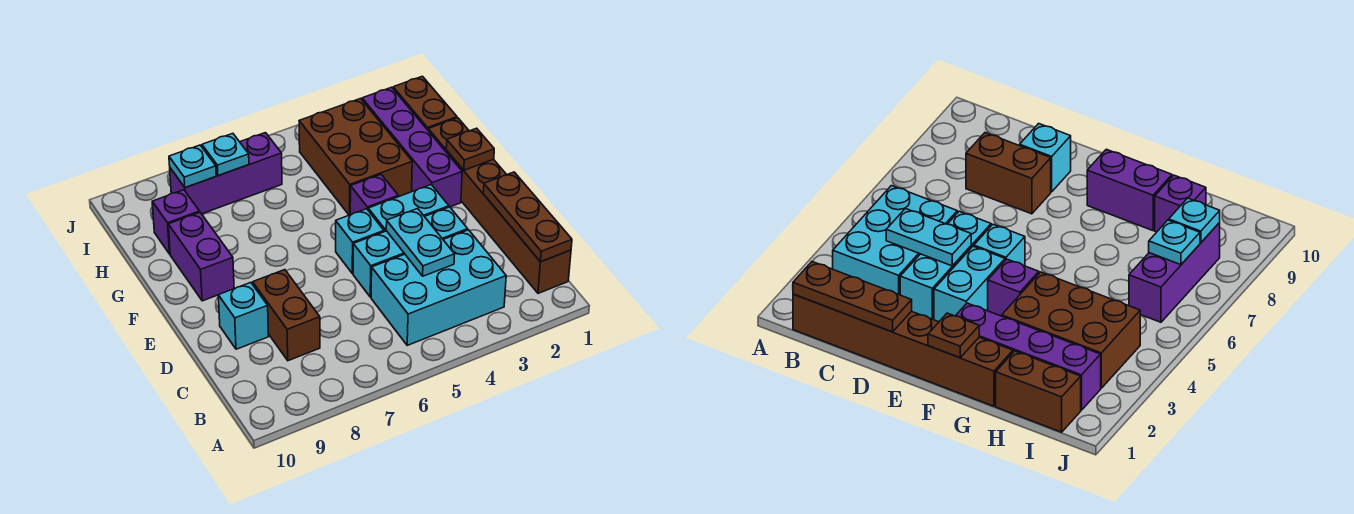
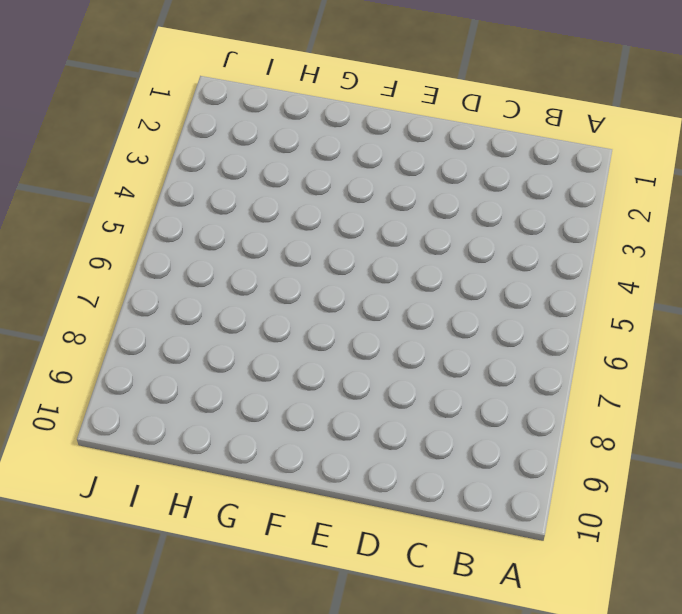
none -> brown brick B1:G1 level 1
none -> cyan brick B3:C5 level 1
none -> brown brick C8:D8 level 1

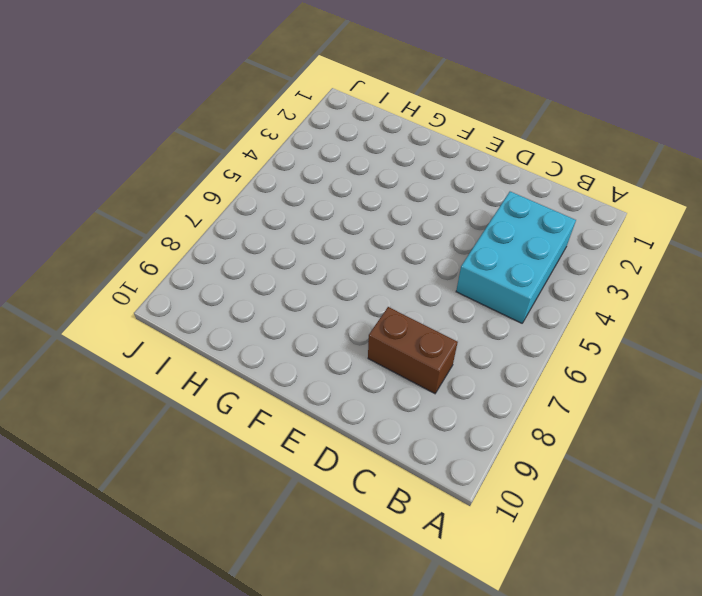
none -> brown brick B1:G1 level 1
none -> cyan brick D3:D5 level 1
none -> cyan brick D9 level 1

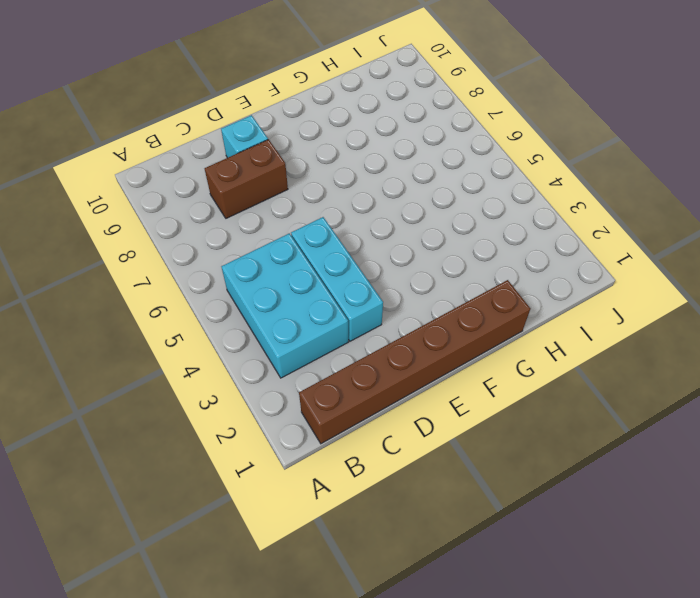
none -> cyan brick E3:E4 level 1
none -> cyan brick E5 level 1
none -> purple brick F2:I2 level 1

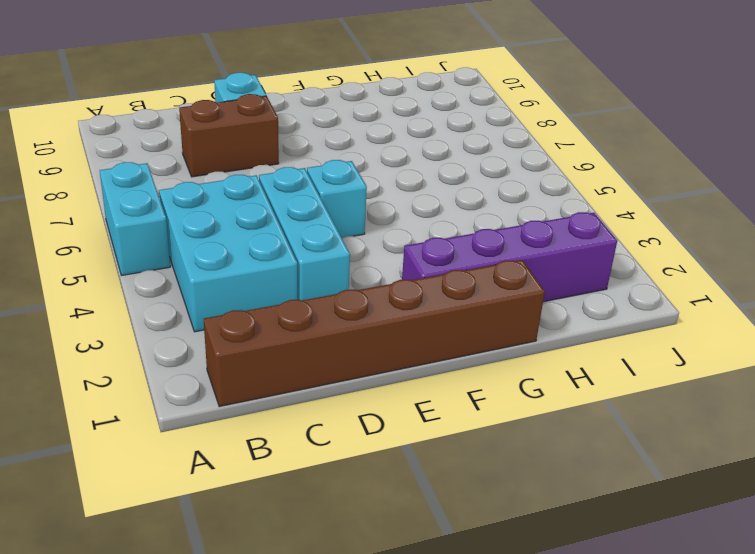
cyan brick A5:A6 level 1 -> cyan brick E3:E4 level 1
none -> purple brick F4 level 1
none -> purple brick F9:G9 level 1
none -> brown brick G3:I4 level 1

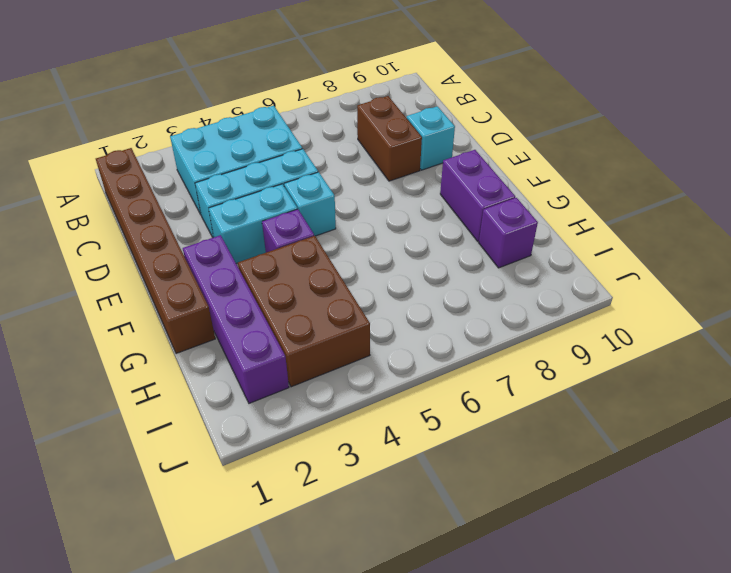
none -> brown brick H1:I1 level 1
none -> purple brick I6:I8 level 1
none -> brown plate B1:D1 level 2

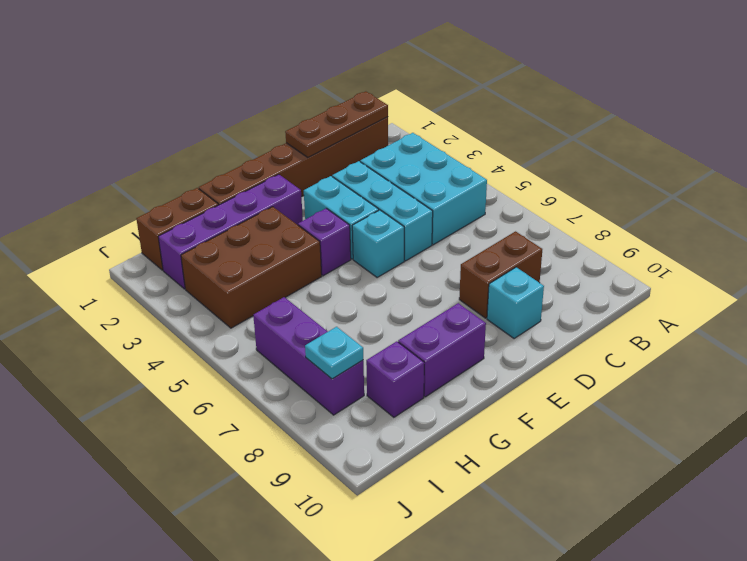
none -> cyan plate C4:D4 level 2
none -> brown plate F1 level 2
none -> cyan plate I7 level 2

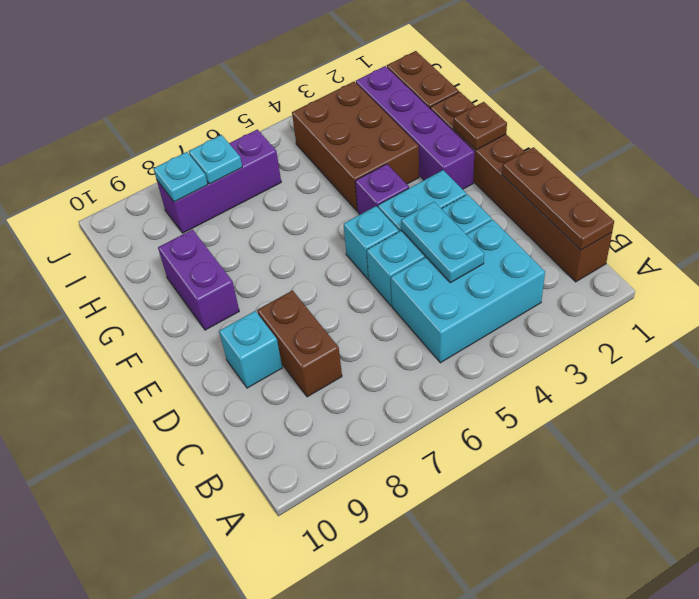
none -> purple brick H9 level 1

